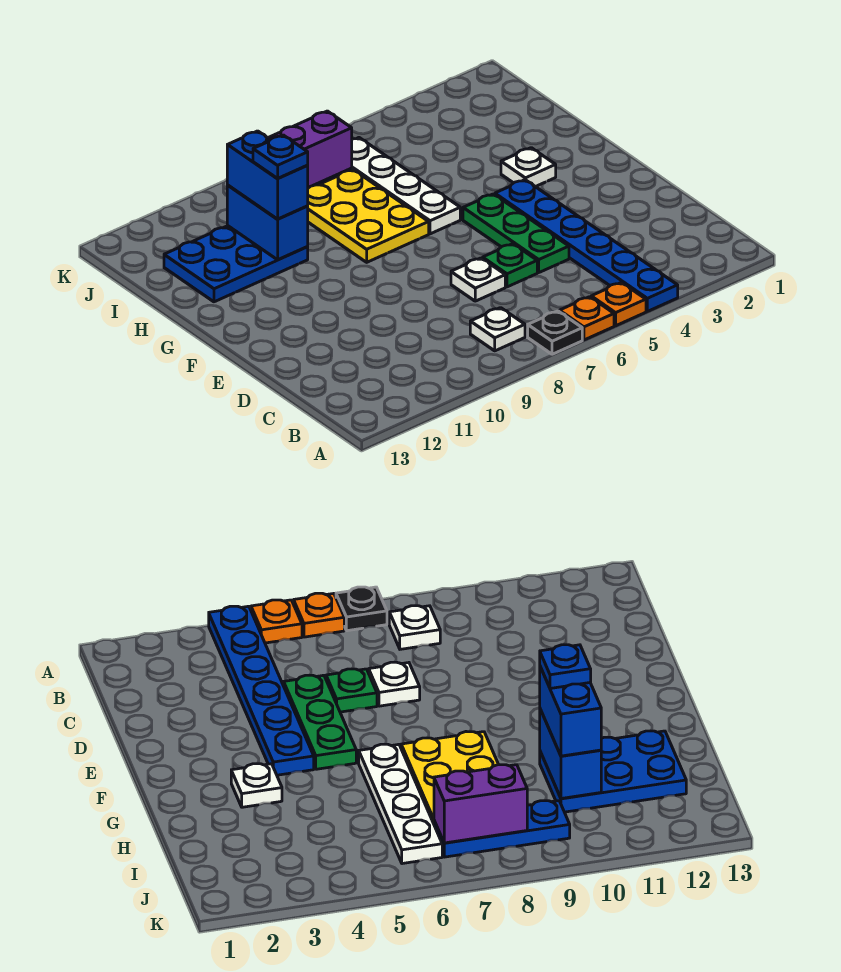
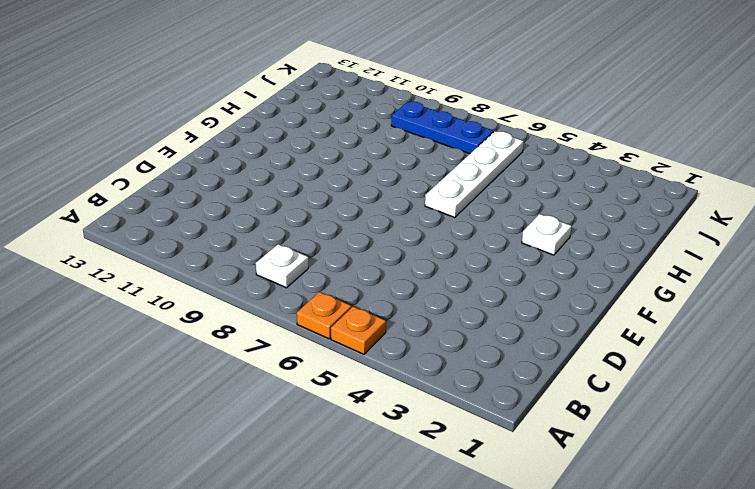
none -> blue plate A4:F4 level 1
none -> black plate A7 level 1
none -> green plate D5:F5 level 1

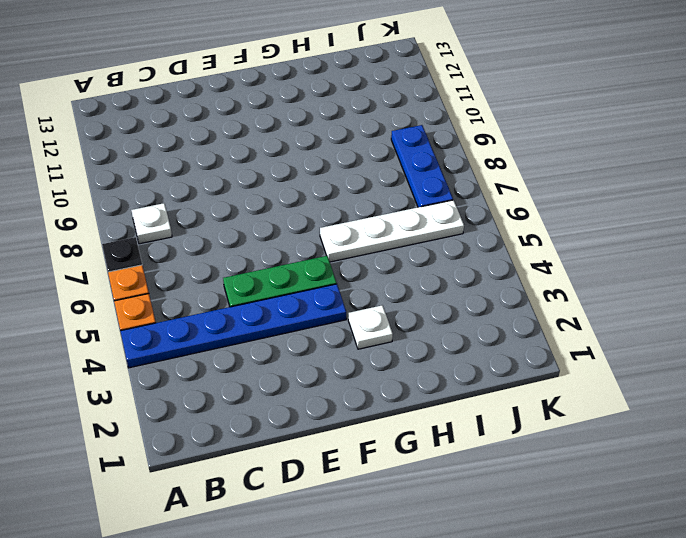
none -> green plate D6 level 1
none -> white plate D7 level 1
none -> yellow plate G7:I8 level 1

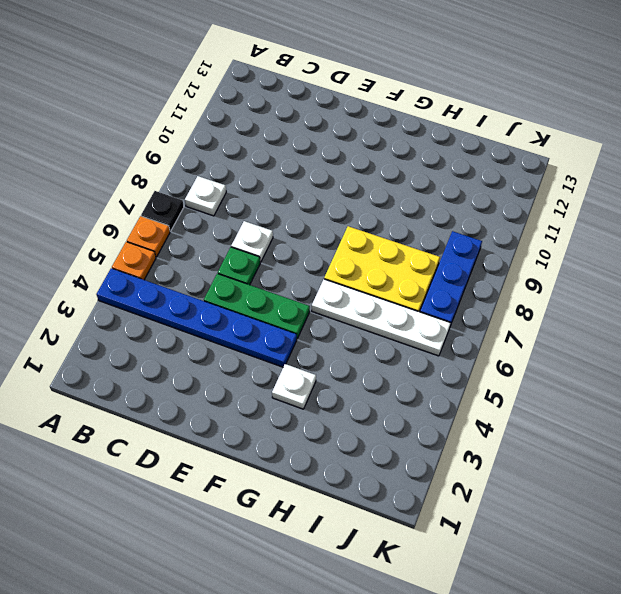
none -> blue plate H10:I12 level 1
none -> blue brick H10:I10 level 2
none -> purple brick J7:J8 level 2

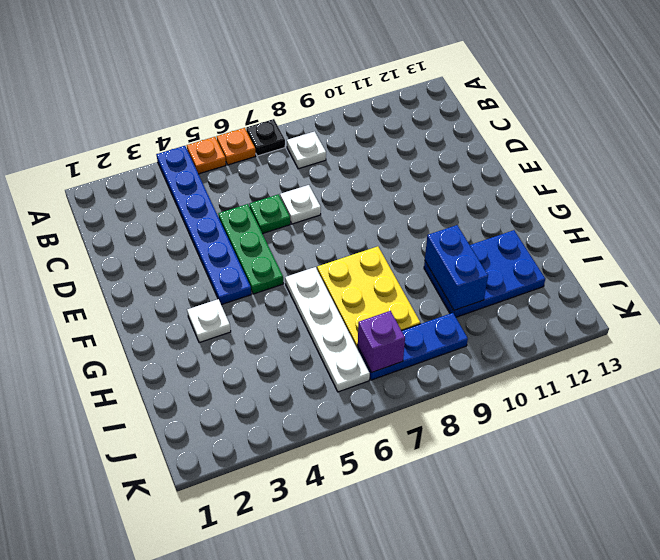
purple brick J7 level 2 -> purple brick J7:J8 level 2
none -> blue brick H10:I10 level 3
none -> blue plate H10 level 4

